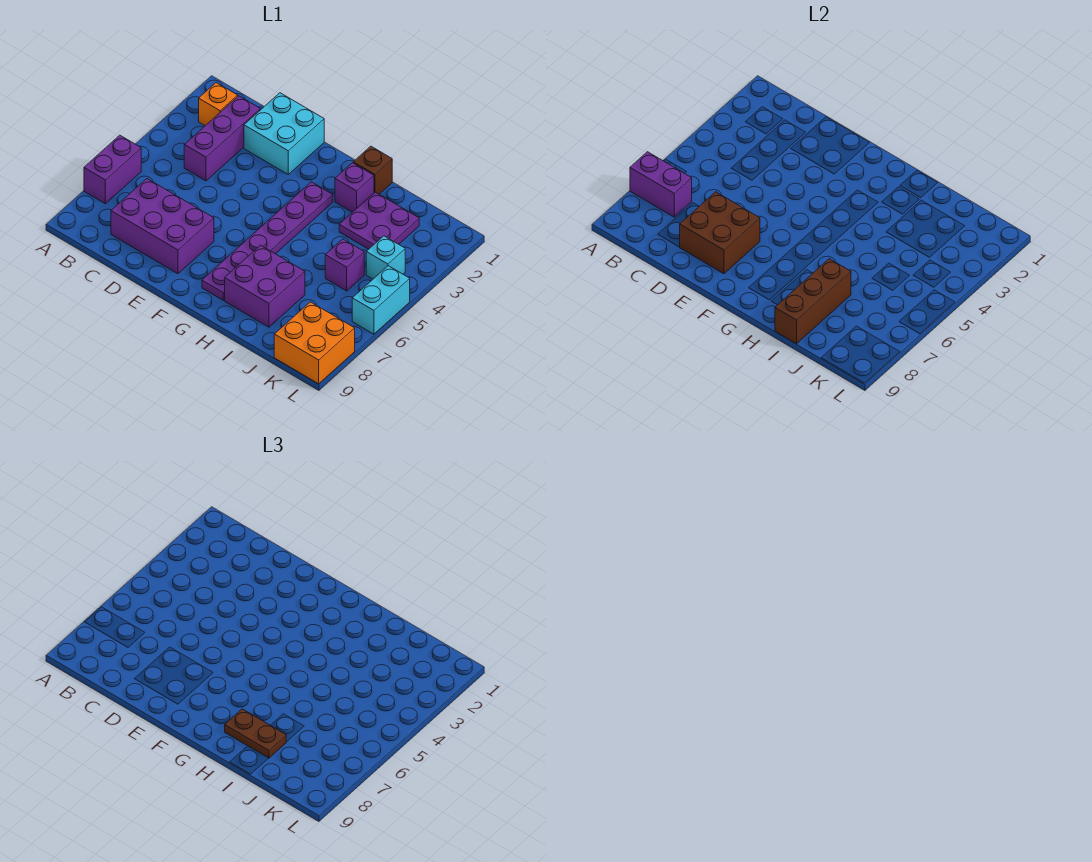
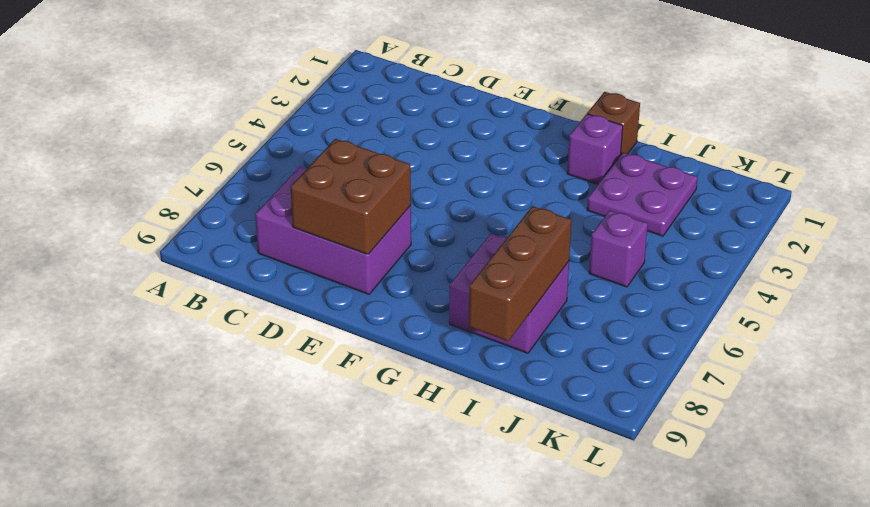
none -> purple brick A6:A7 level 1
none -> orange brick B2 level 1
none -> purple brick C2:C4 level 1

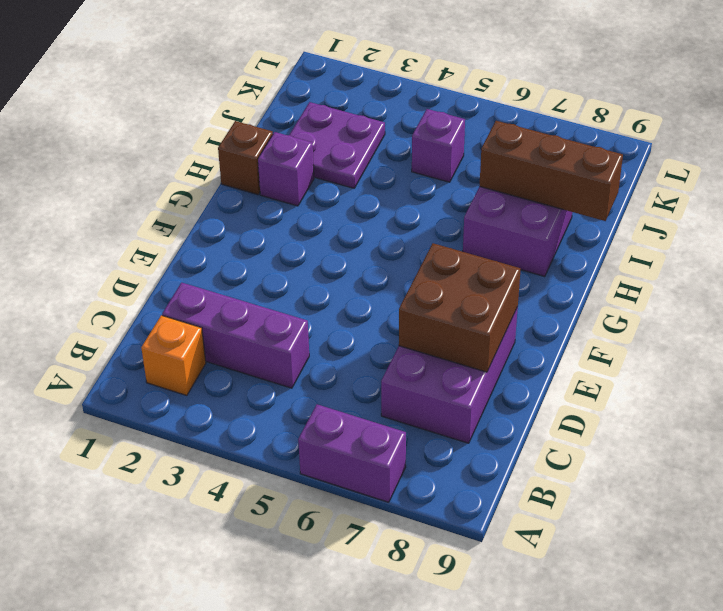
none -> cyan brick D1:E2 level 1
none -> purple plate G3:G8 level 1
none -> cyan brick K4 level 1

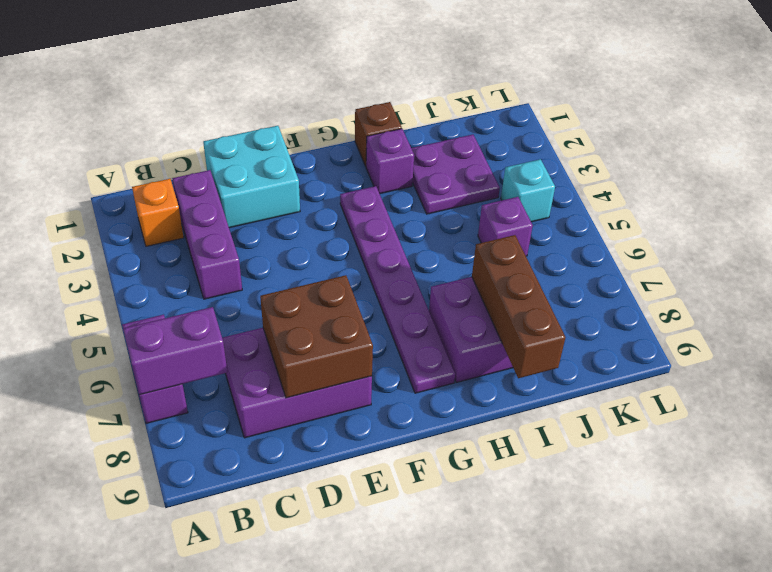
none -> orange brick K8:L9 level 1
none -> cyan brick L5:L6 level 1
none -> brown plate H8:I8 level 3

